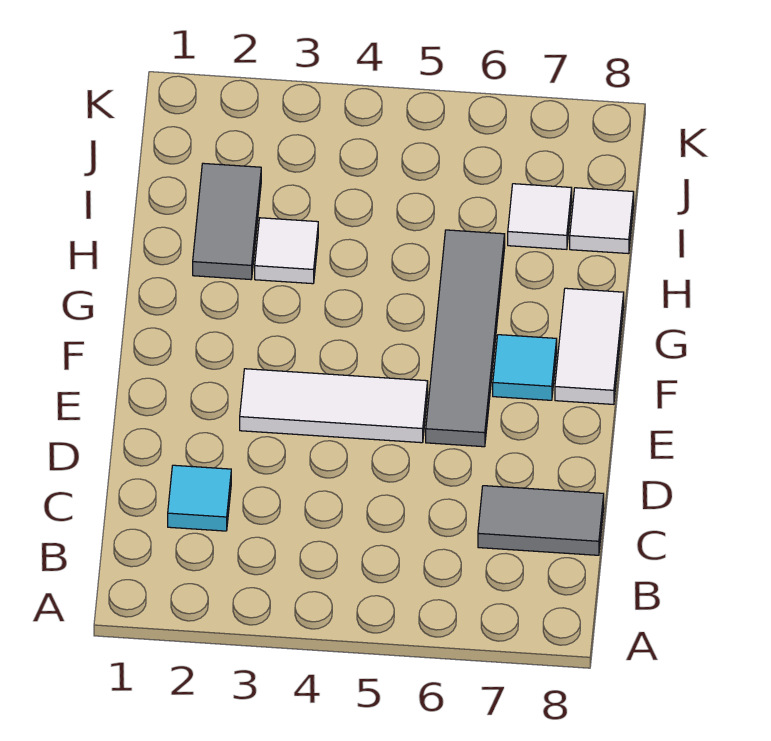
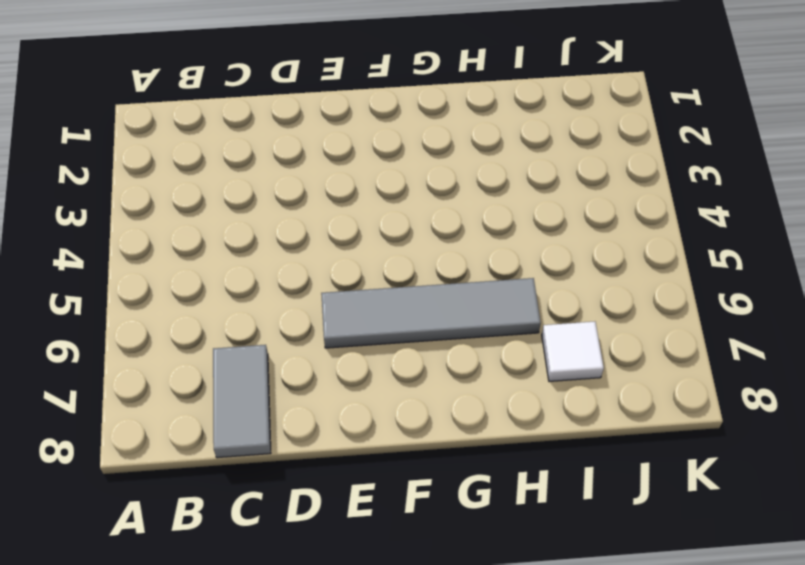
none -> cyan tile C2 level 1
none -> white tile E3:E5 level 1

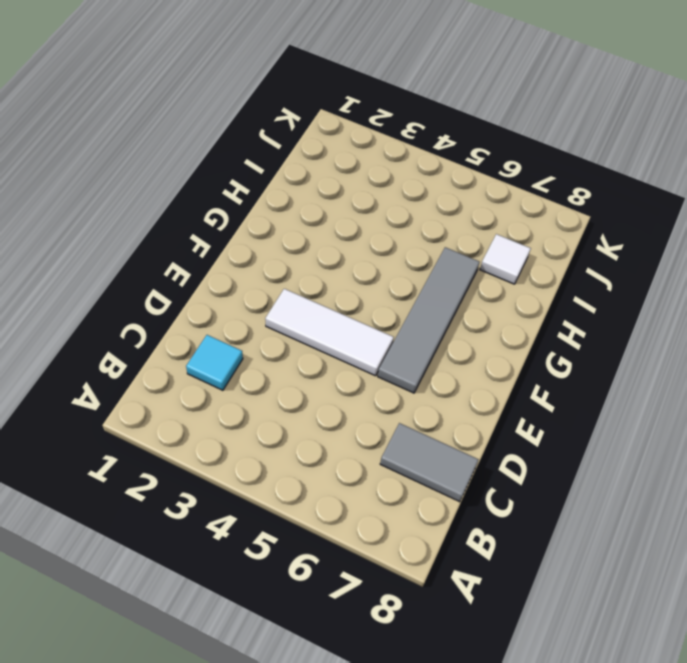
none -> cyan tile F7 level 1
none -> white tile F8:G8 level 1

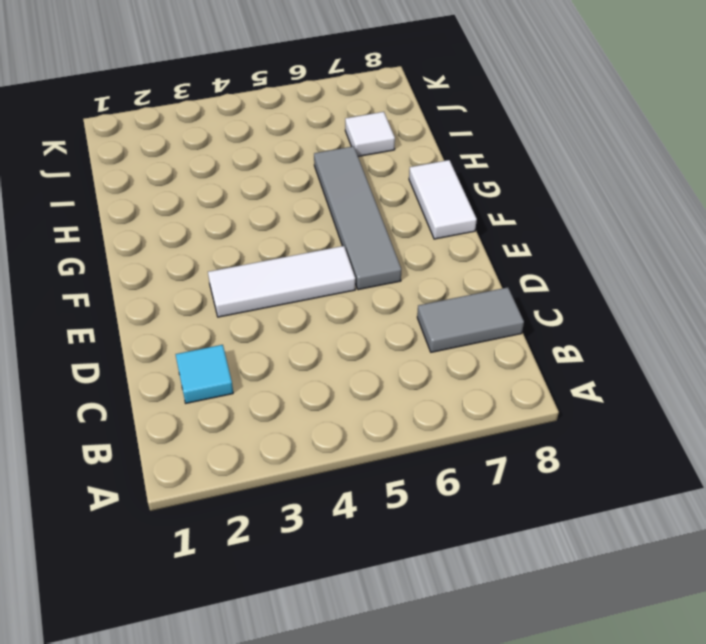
none -> cyan tile F7 level 1
none -> grey tile H2:I2 level 1

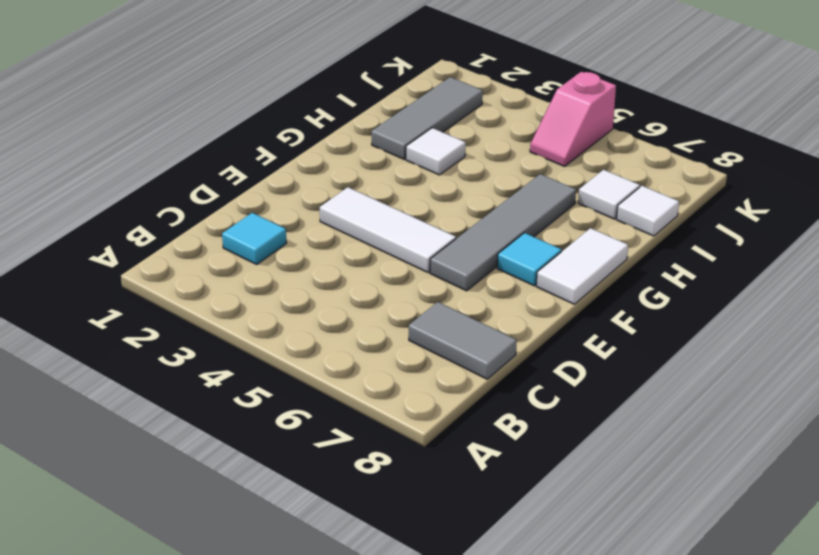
grey tile H2:J2 level 1 -> grey tile H2:I2 level 1
pink slope J5:K5 level 1 top K -> none

